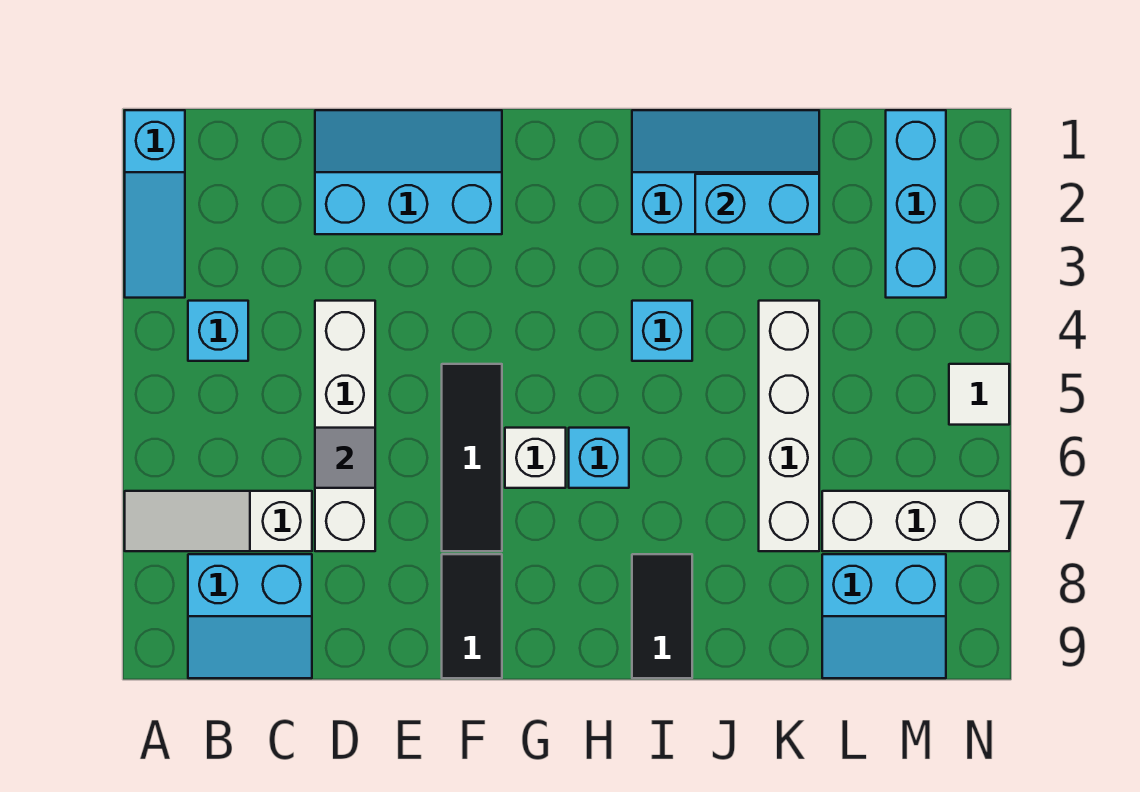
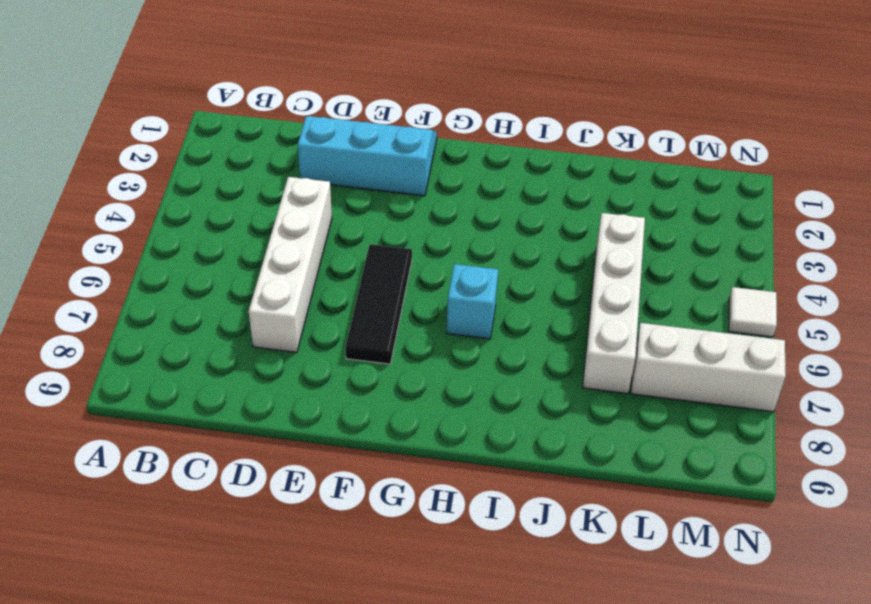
none -> cyan slope A1:A3 level 1 top 1
none -> white slope A7:C7 level 1 top C
none -> cyan brick B4 level 1

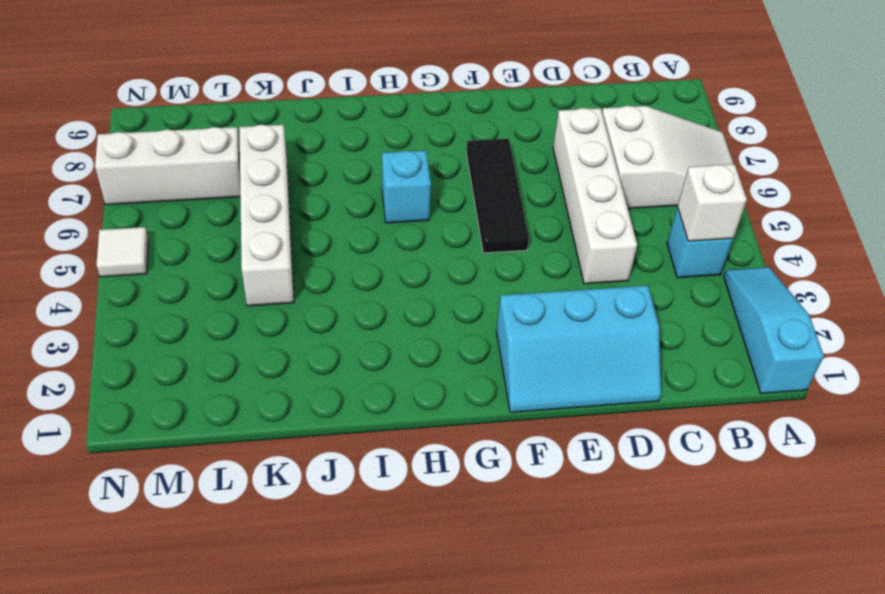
white slope A6:C7 level 1 top C -> white slope A7:C7 level 1 top C
white brick B4 level 2 -> white brick G6 level 1
none -> cyan slope B8:C9 level 1 top 8
none -> black tile F8:F9 level 1
none -> cyan slope I1:K2 level 1 top 2

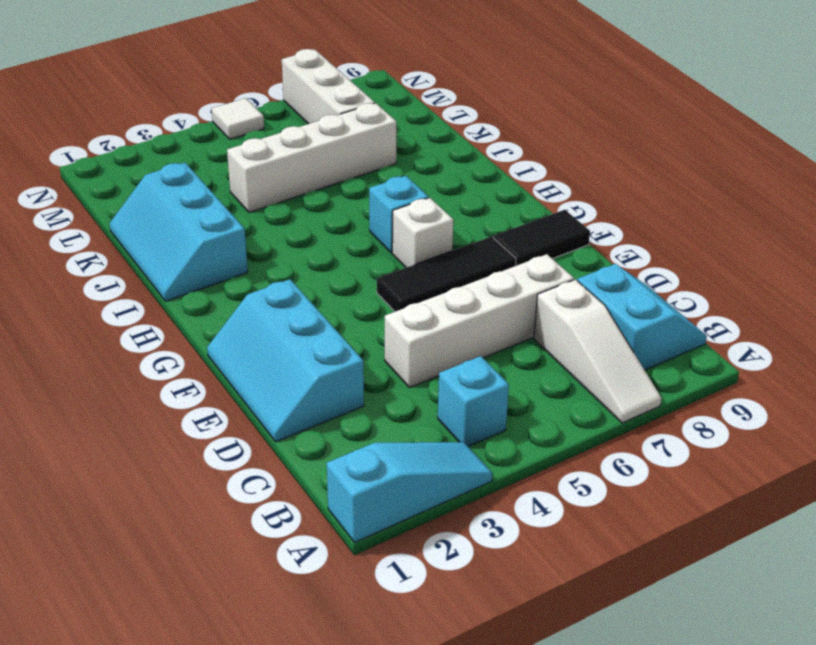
none -> cyan brick I4 level 1
none -> black tile I8:I9 level 1
none -> cyan slope L8:M9 level 1 top 8

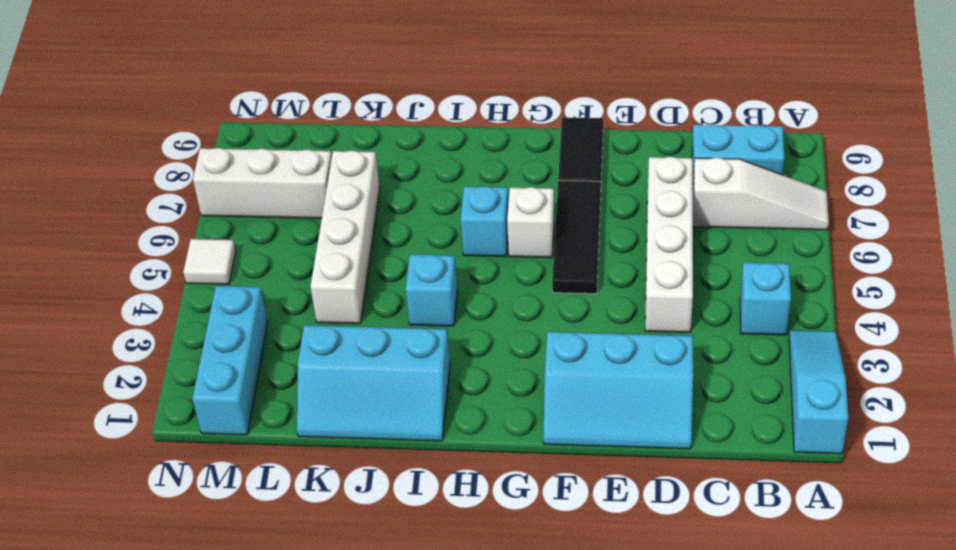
none -> black tile I8:I9 level 1
none -> cyan slope L8:M9 level 1 top 8
none -> grey tile D6 level 2

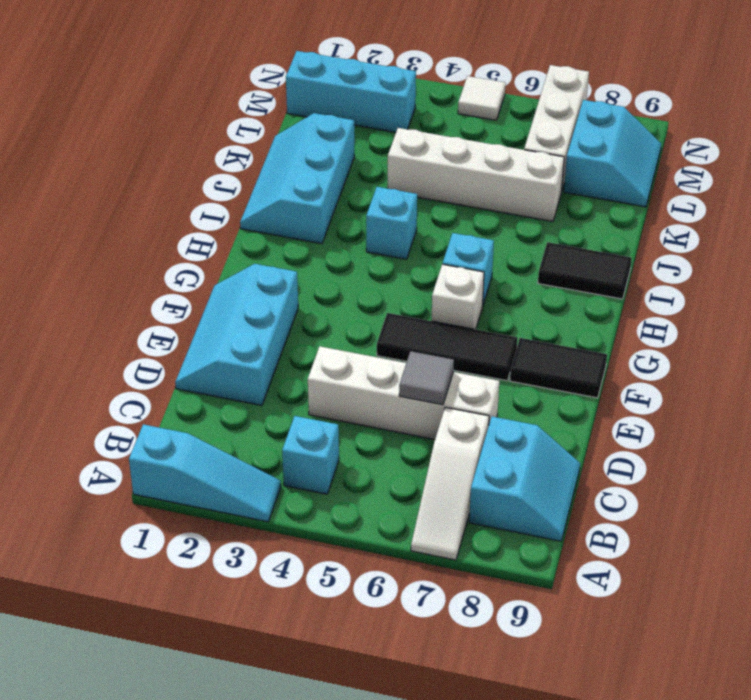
none -> cyan brick J2:K2 level 2

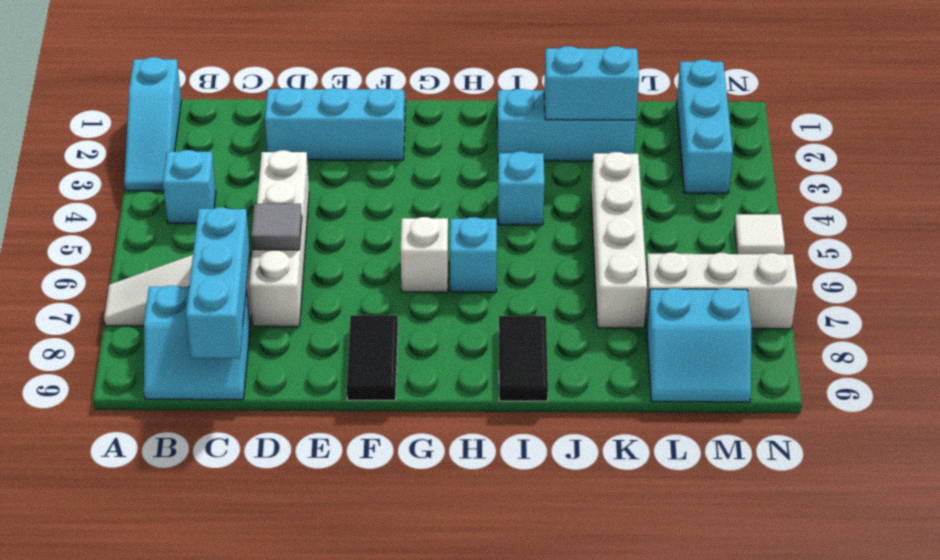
cyan brick C7:C9 level 2 -> none
none -> black tile F5:F7 level 1

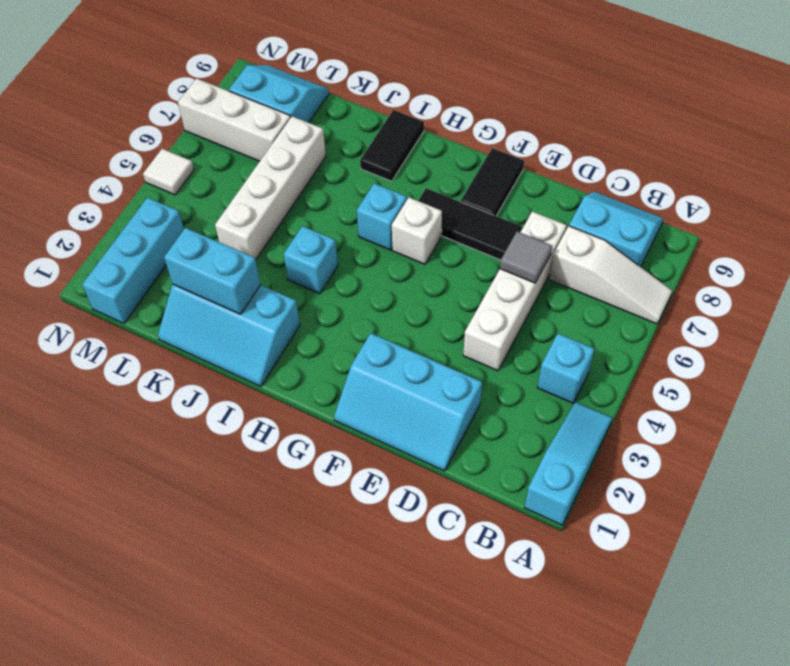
black tile E7:G7 level 1 -> black tile F5:F7 level 1

